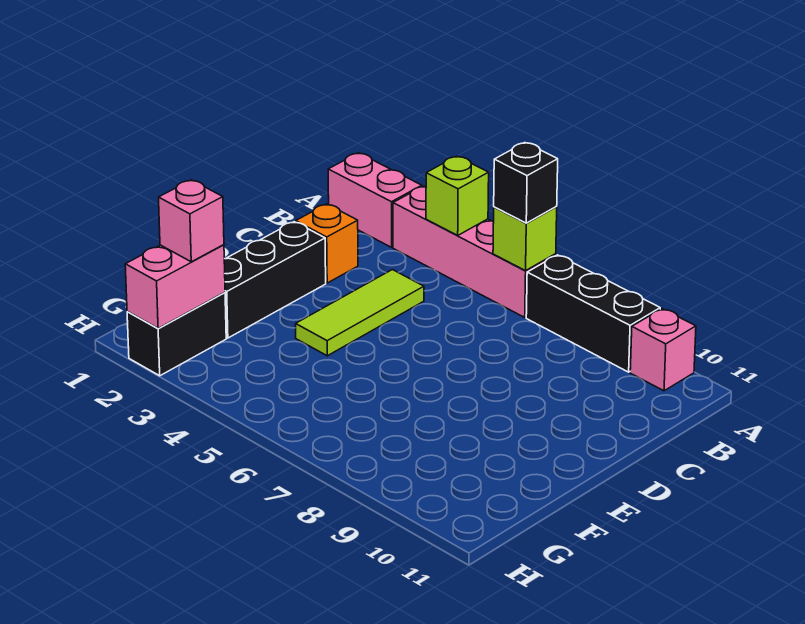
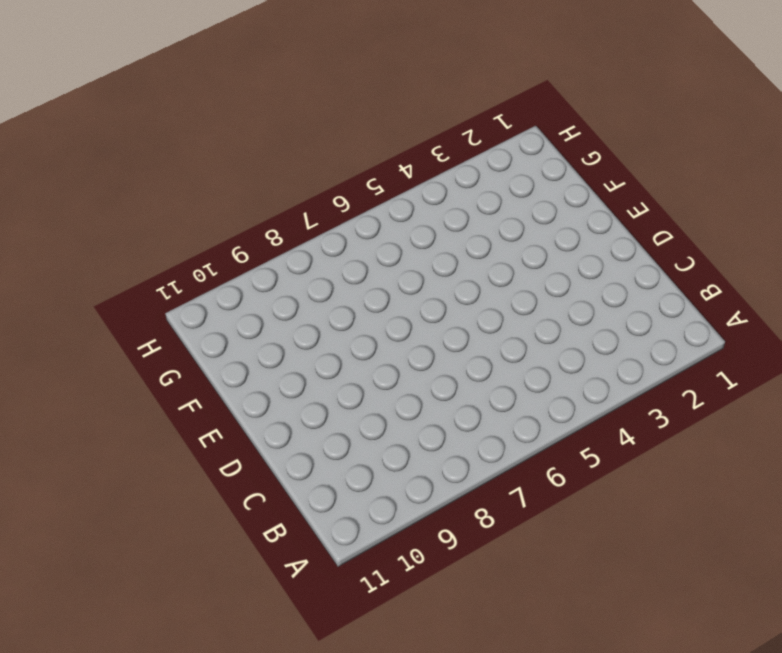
none -> pink brick A1:A2 level 1
none -> pink brick A3:A6 level 1
none -> black brick A7:A9 level 1

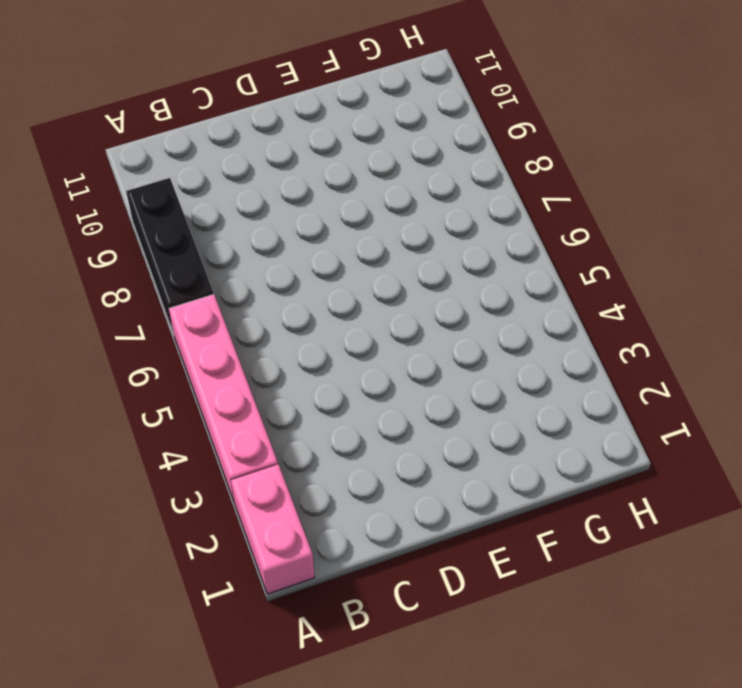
none -> pink brick A10 level 1
none -> orange brick C2 level 1
none -> lime tile C4:E4 level 1

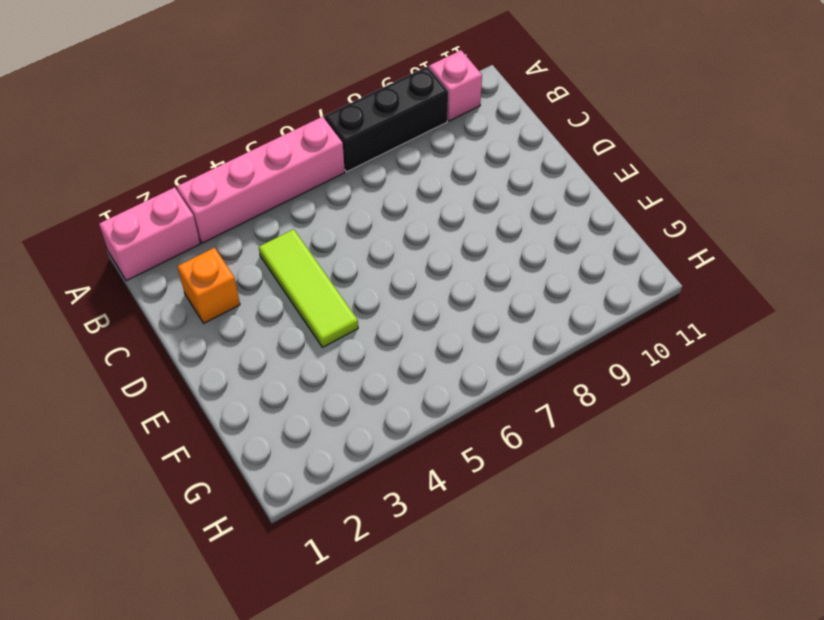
none -> black brick D2:F2 level 1
none -> black brick G2:H2 level 1
none -> lime brick A4 level 2

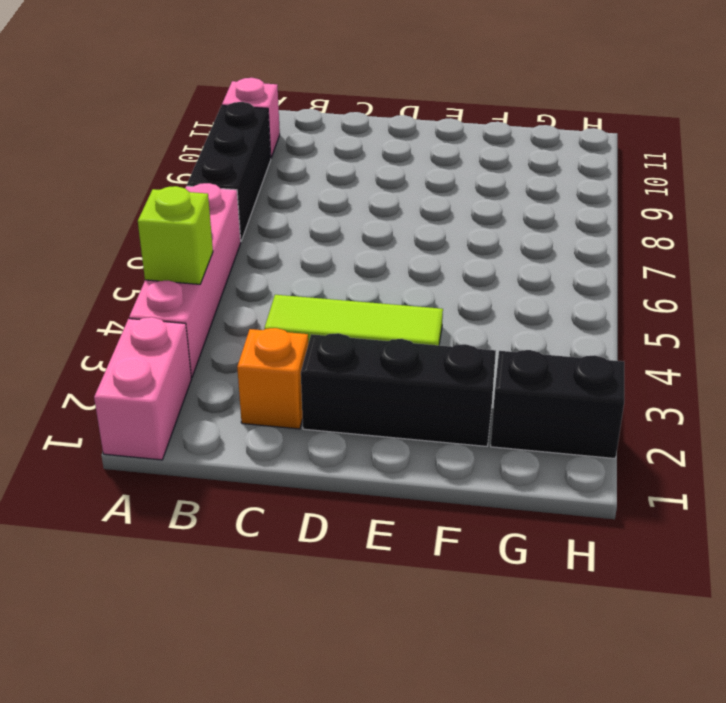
none -> lime brick A6 level 2
none -> pink brick G2:H2 level 2
none -> black brick A6 level 3

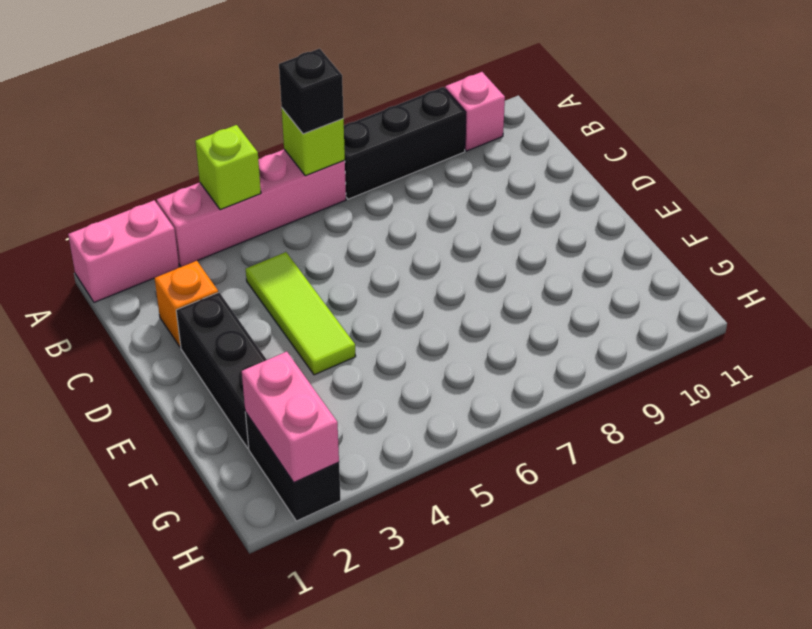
none -> pink brick G2 level 3

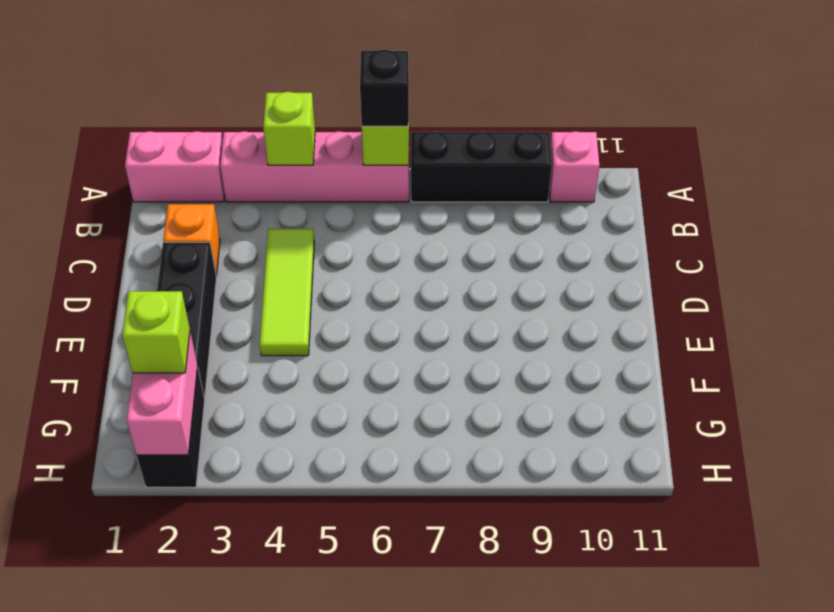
lime brick G2 level 3 -> pink brick G2 level 3

